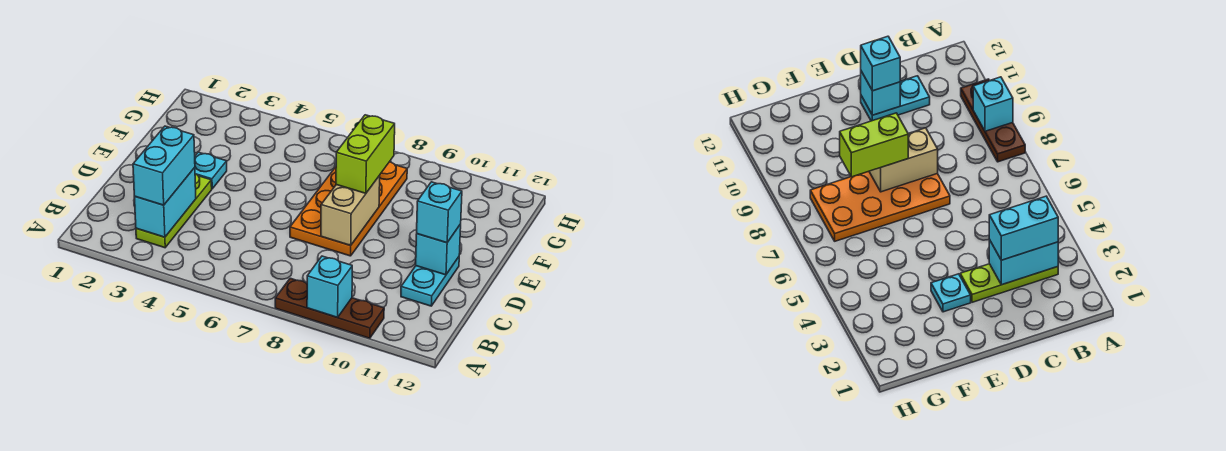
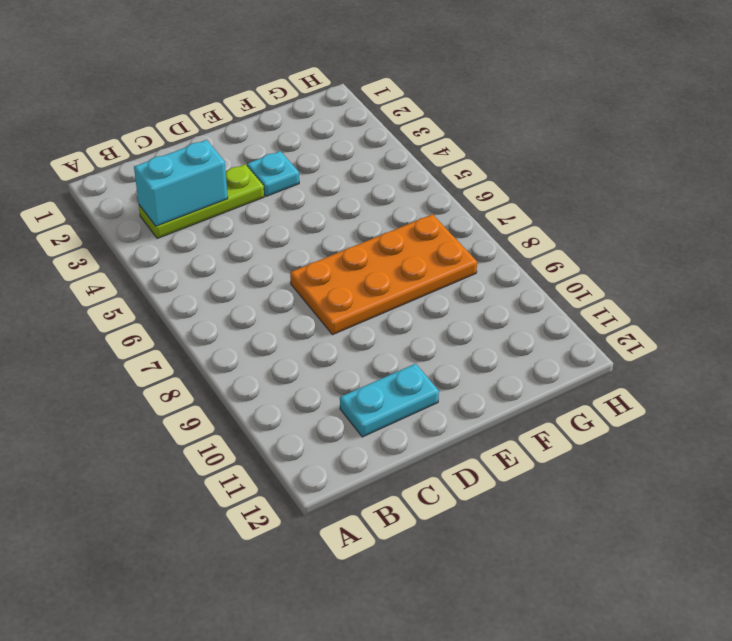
none -> brown plate A8:A10 level 1
none -> cyan brick A9 level 2
none -> tan brick D8:E8 level 2

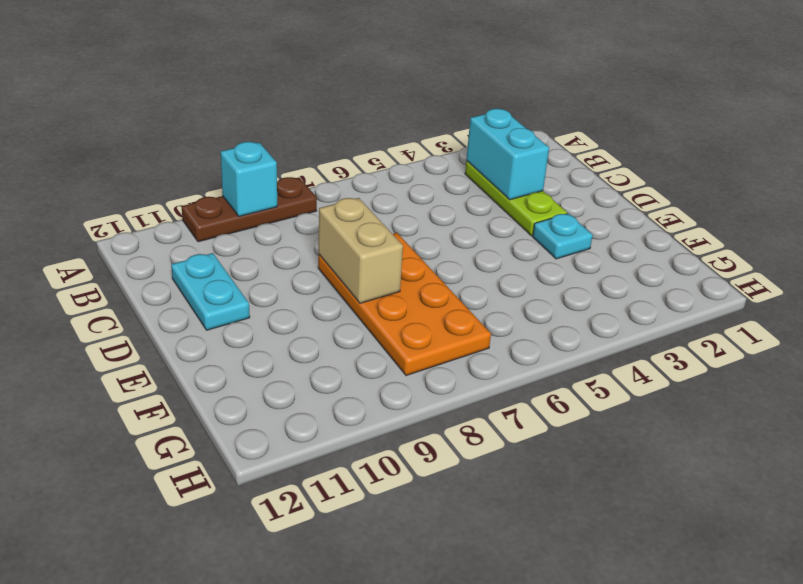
none -> cyan brick D11 level 2
none -> cyan brick B3:C3 level 3
none -> cyan brick D11 level 3

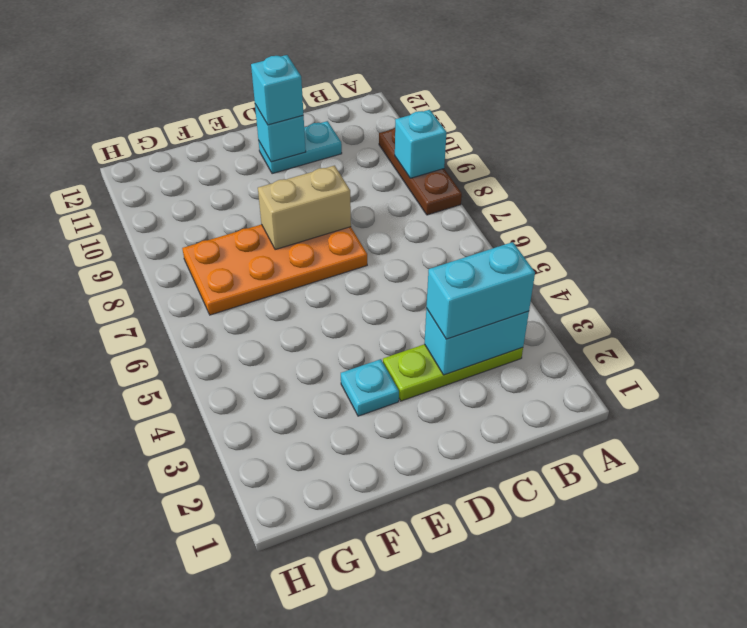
none -> lime brick E8:F8 level 3

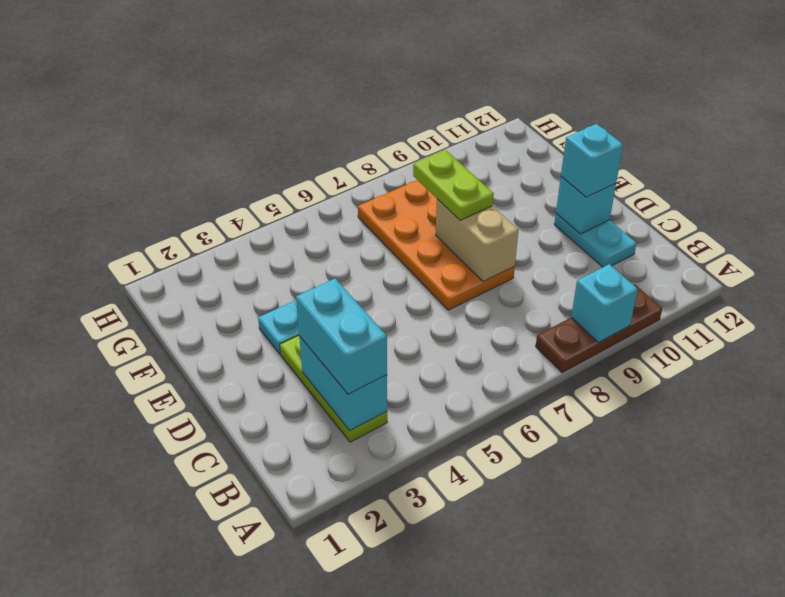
lime plate E8:F8 level 3 -> lime brick E8:F8 level 3

